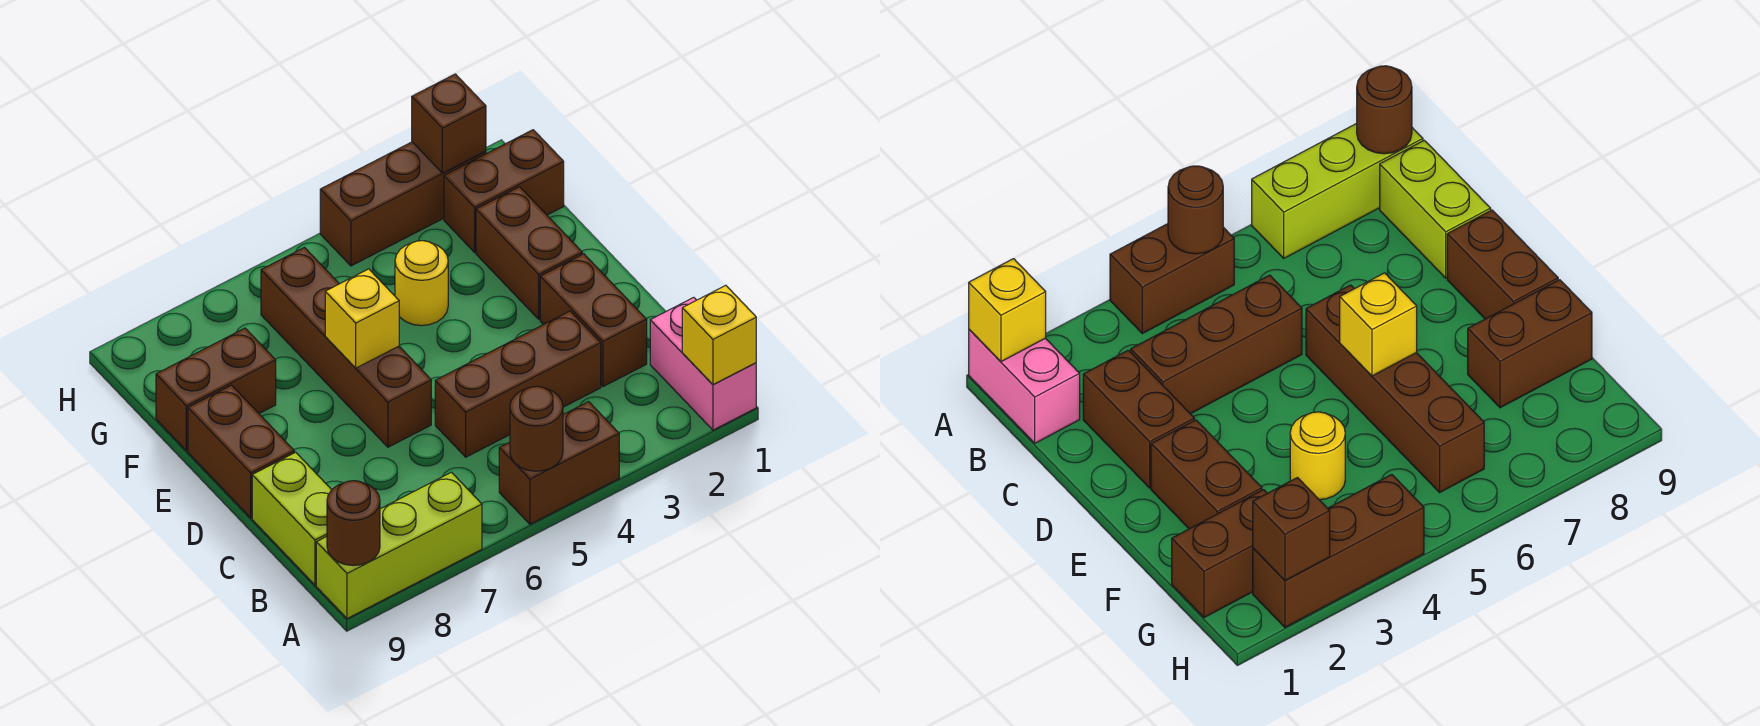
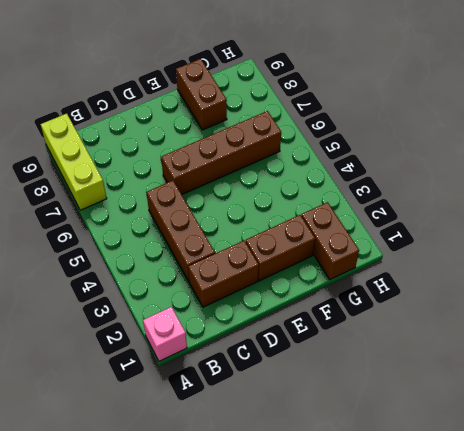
pink brick A1 level 1 -> pink brick A1:B1 level 1
none -> brown brick A4:A5 level 1
none -> lime brick B9:C9 level 1
none -> brown brick D9:E9 level 1

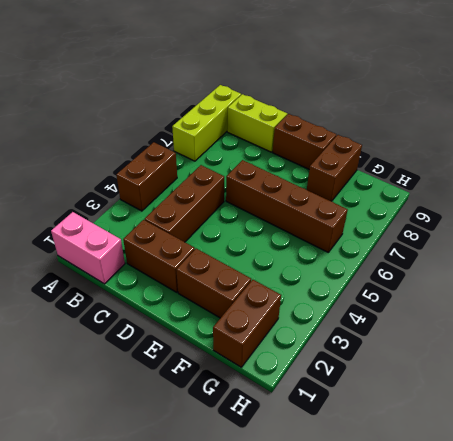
none -> yellow round brick F4 level 1
none -> brown brick H2:H4 level 1
none -> yellow brick A1 level 2

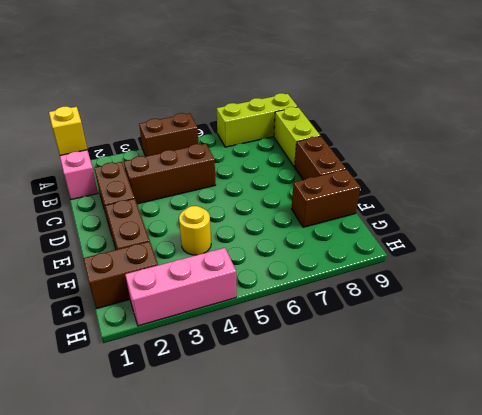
pink brick H2:H4 level 1 -> brown brick H2:H4 level 1
none -> brown brick D6:G6 level 1
none -> brown round brick A5 level 2
none -> brown round brick A9 level 2

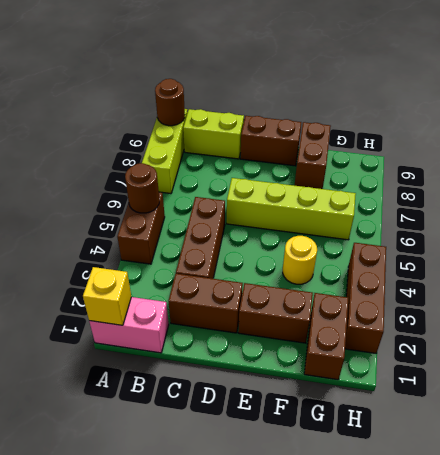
lime brick D6:G6 level 1 -> brown brick D6:G6 level 1
none -> yellow brick E6 level 2
none -> brown brick H2 level 2

